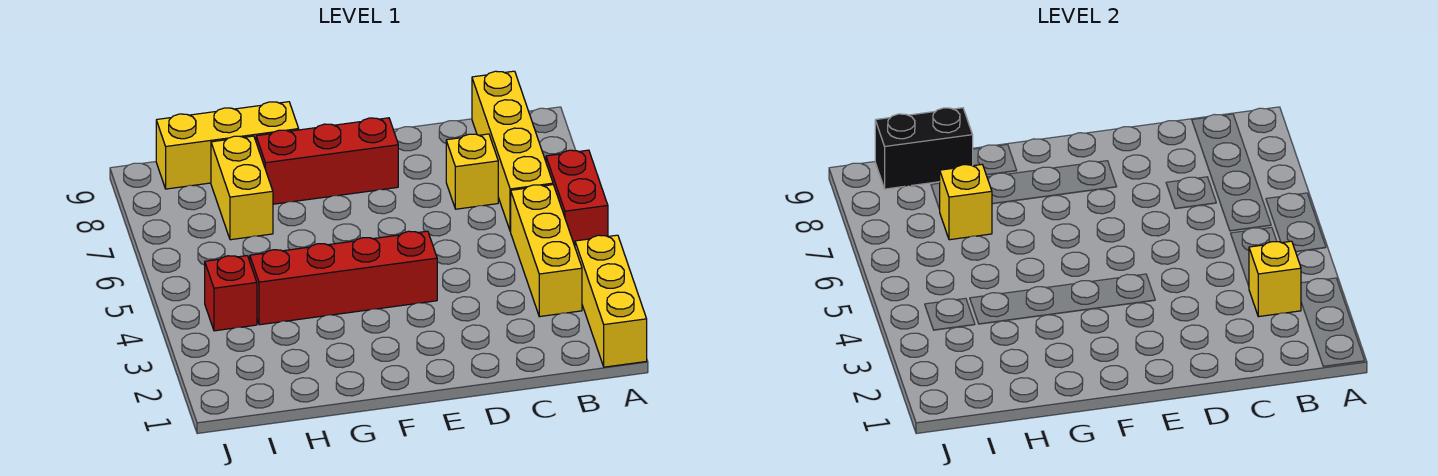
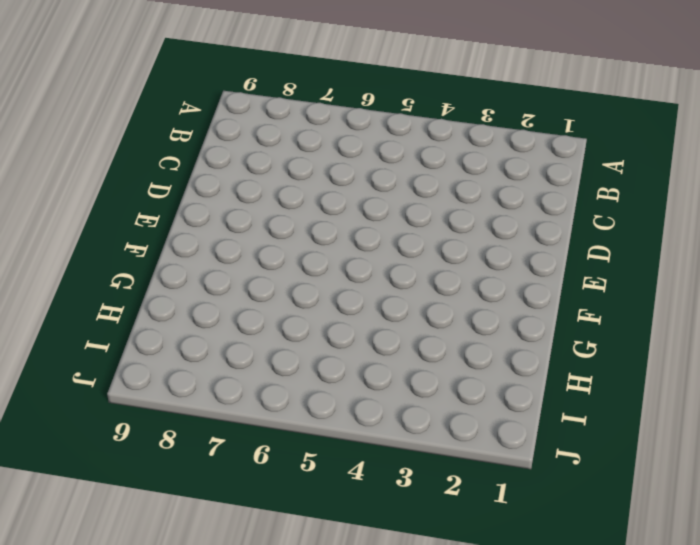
none -> yellow brick A1:A3 level 1
none -> red brick A5:A6 level 1
none -> yellow brick B3:B5 level 1

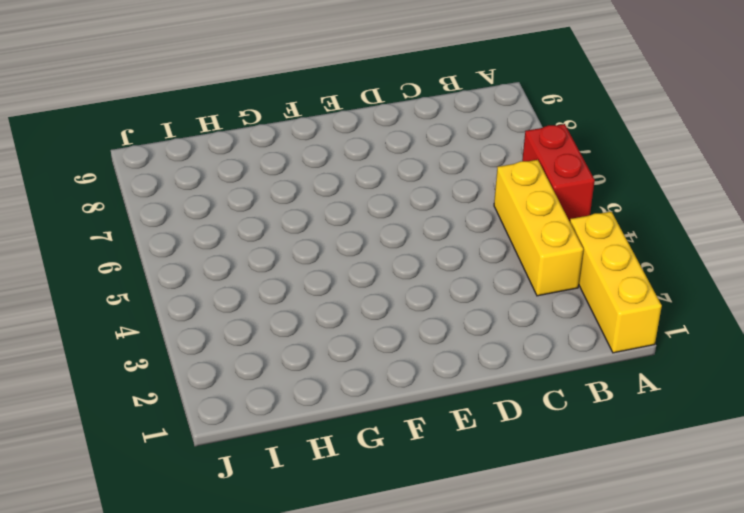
none -> yellow brick B6:B9 level 1
none -> yellow brick C7 level 1
none -> red brick E4:H4 level 1

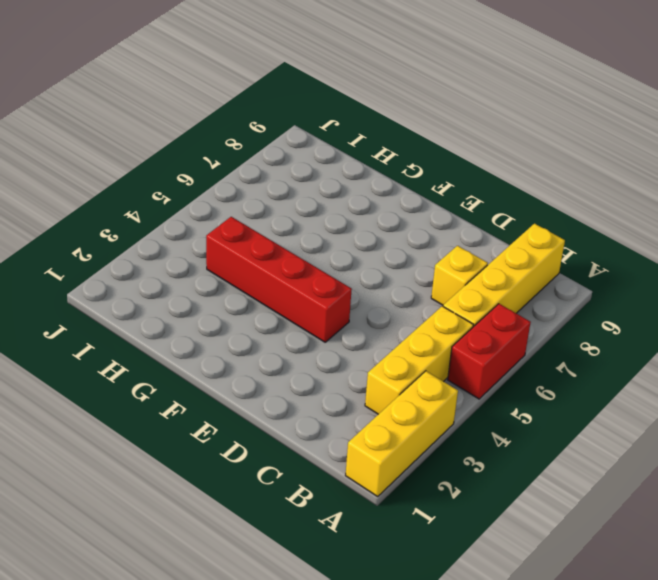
none -> red brick E8:G8 level 1
none -> yellow brick G9:I9 level 1
none -> yellow brick H7:H8 level 1

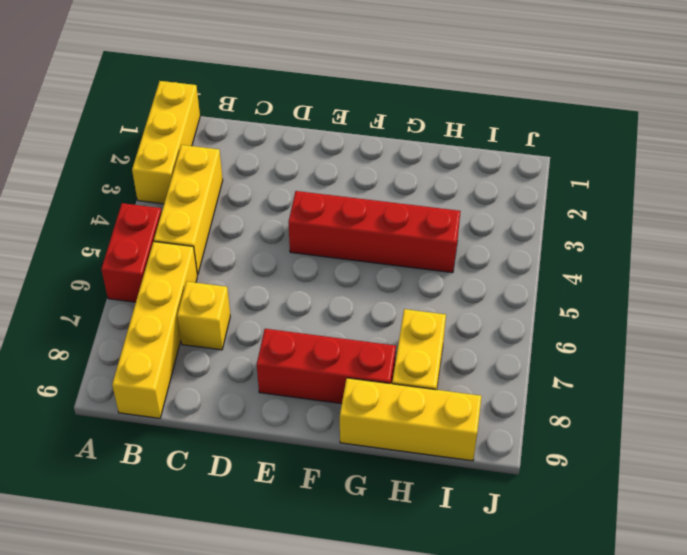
none -> red brick I4 level 1
none -> yellow brick B3 level 2
none -> yellow brick H7 level 2

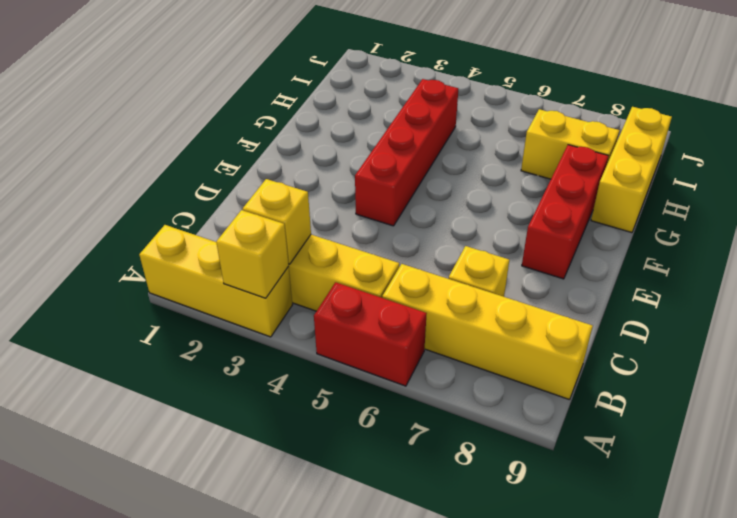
yellow brick A3 level 2 -> yellow brick H7 level 2
none -> red brick I4 level 1
none -> black brick H9:I9 level 2

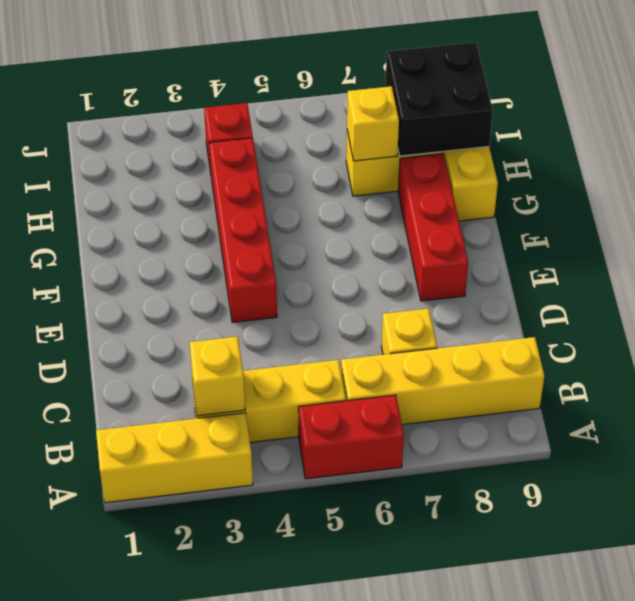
black brick H8:I9 level 2 -> black brick H9:I9 level 2

